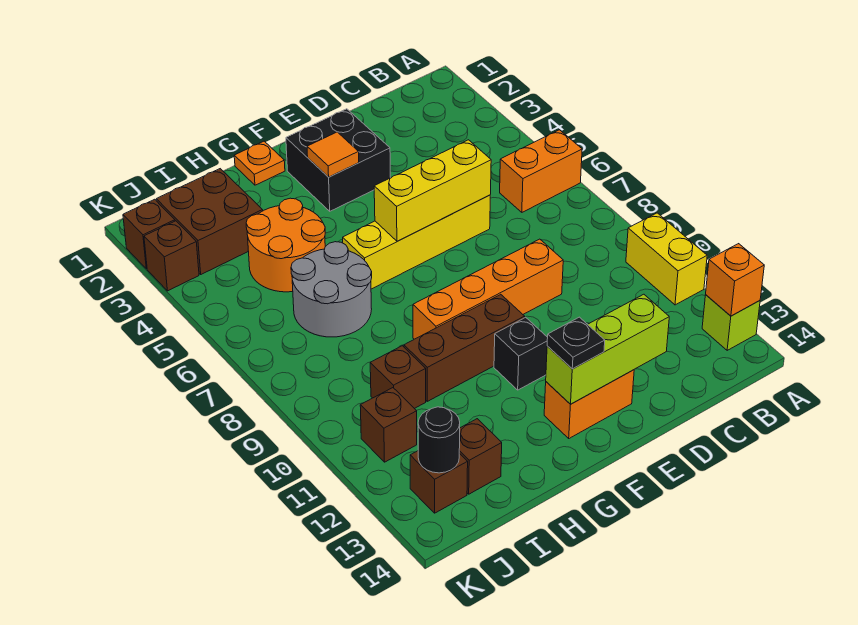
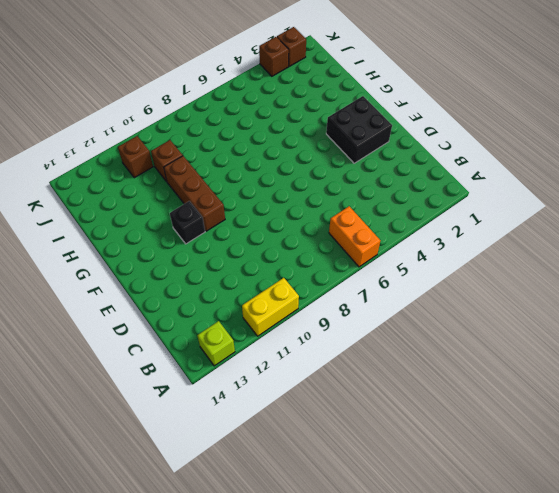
none -> yellow brick D6:G6 level 1
none -> orange brick D9:G9 level 1
none -> orange brick E13:F13 level 1

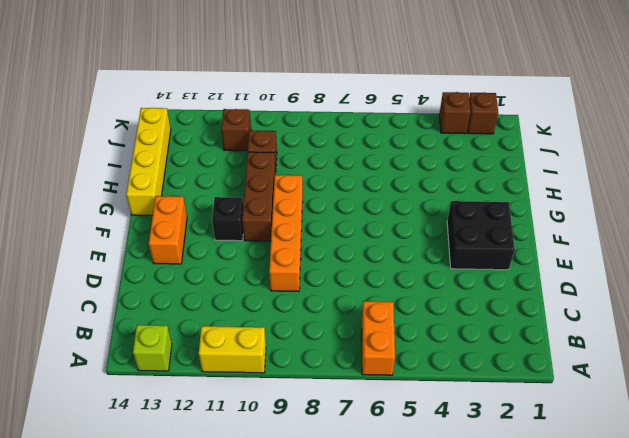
yellow brick G14:J14 level 1 -> yellow brick D6:G6 level 1
none -> orange plate G1 level 1
none -> orange round brick H4:I5 level 1
none -> grey round brick H6:I7 level 1

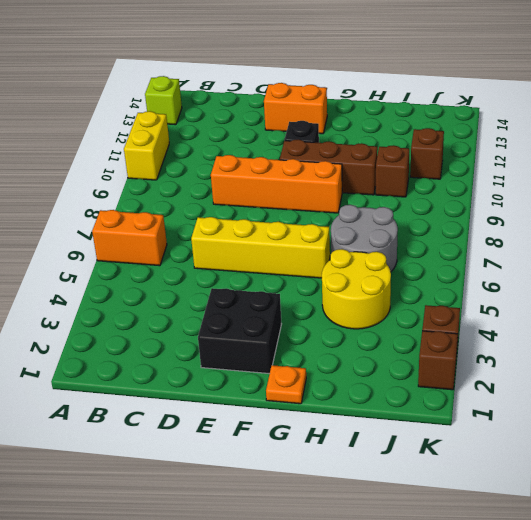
yellow round brick H4:I5 level 1 -> orange round brick H4:I5 level 1
none -> brown brick I2:J3 level 1
none -> brown brick I13 level 1
none -> brown brick J13 level 1

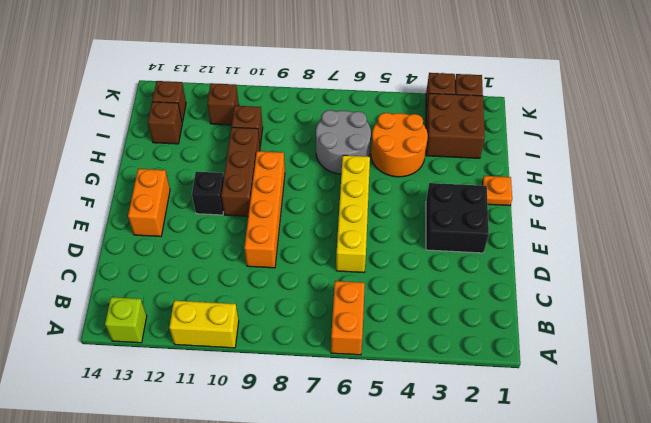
none -> orange brick A13 level 2
none -> yellow brick D6:F6 level 2
none -> lime brick D13:F13 level 2

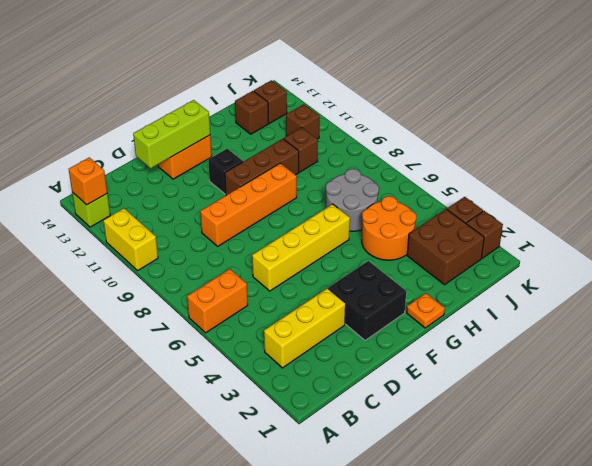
yellow brick B3:D3 level 1 -> yellow brick D6:F6 level 2
none -> orange tile F3 level 2
none -> black round brick J13 level 2
none -> black plate F13 level 3

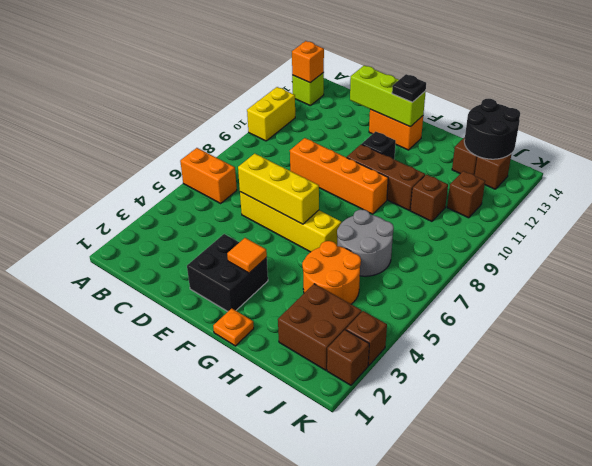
black round brick I13:J14 level 2 -> black round brick J13 level 2

